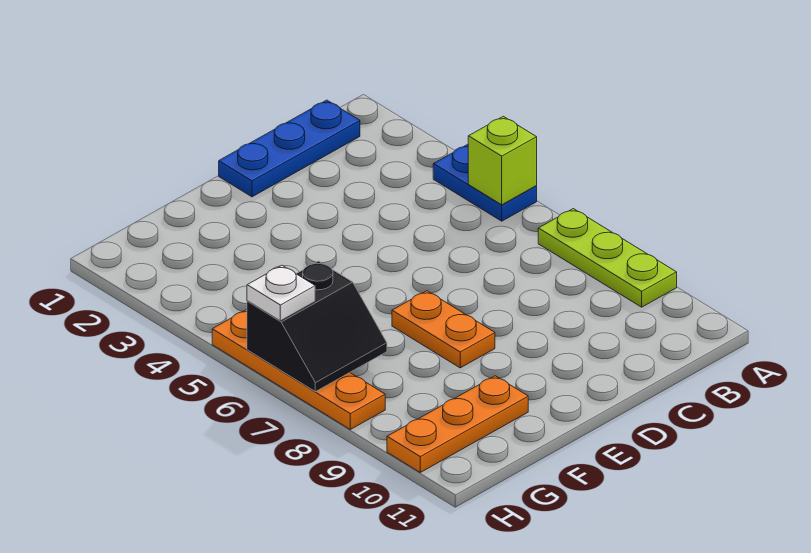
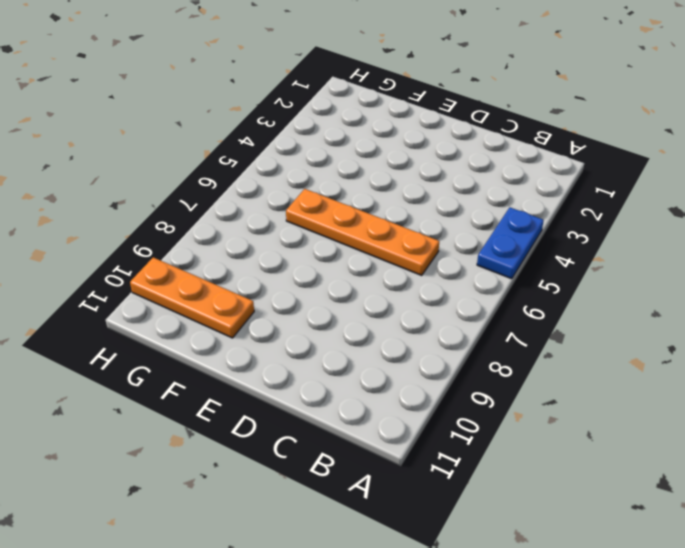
orange plate C6:F6 level 1 -> orange plate H5:H8 level 1
none -> lime plate A7:A9 level 1
none -> blue plate B1:D1 level 1

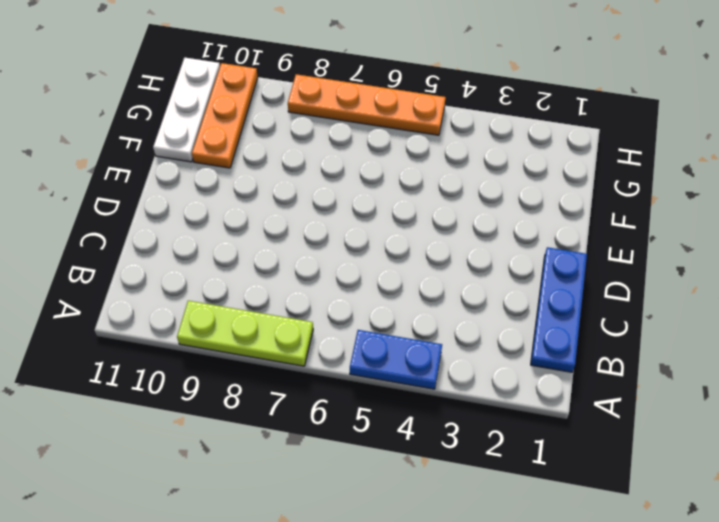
white plate F11:H11 level 1 -> none
none -> orange plate E7:E8 level 1
none -> lime brick A5 level 2

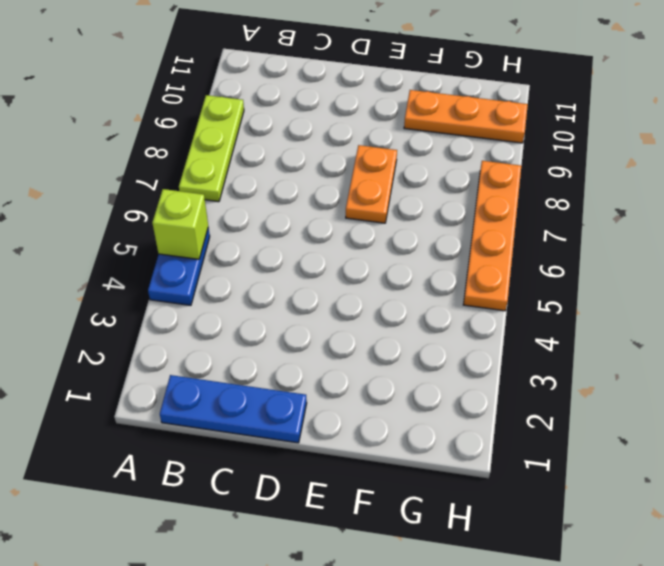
none -> black slope G6:H7 level 2 top 6
none -> white plate H6 level 3

